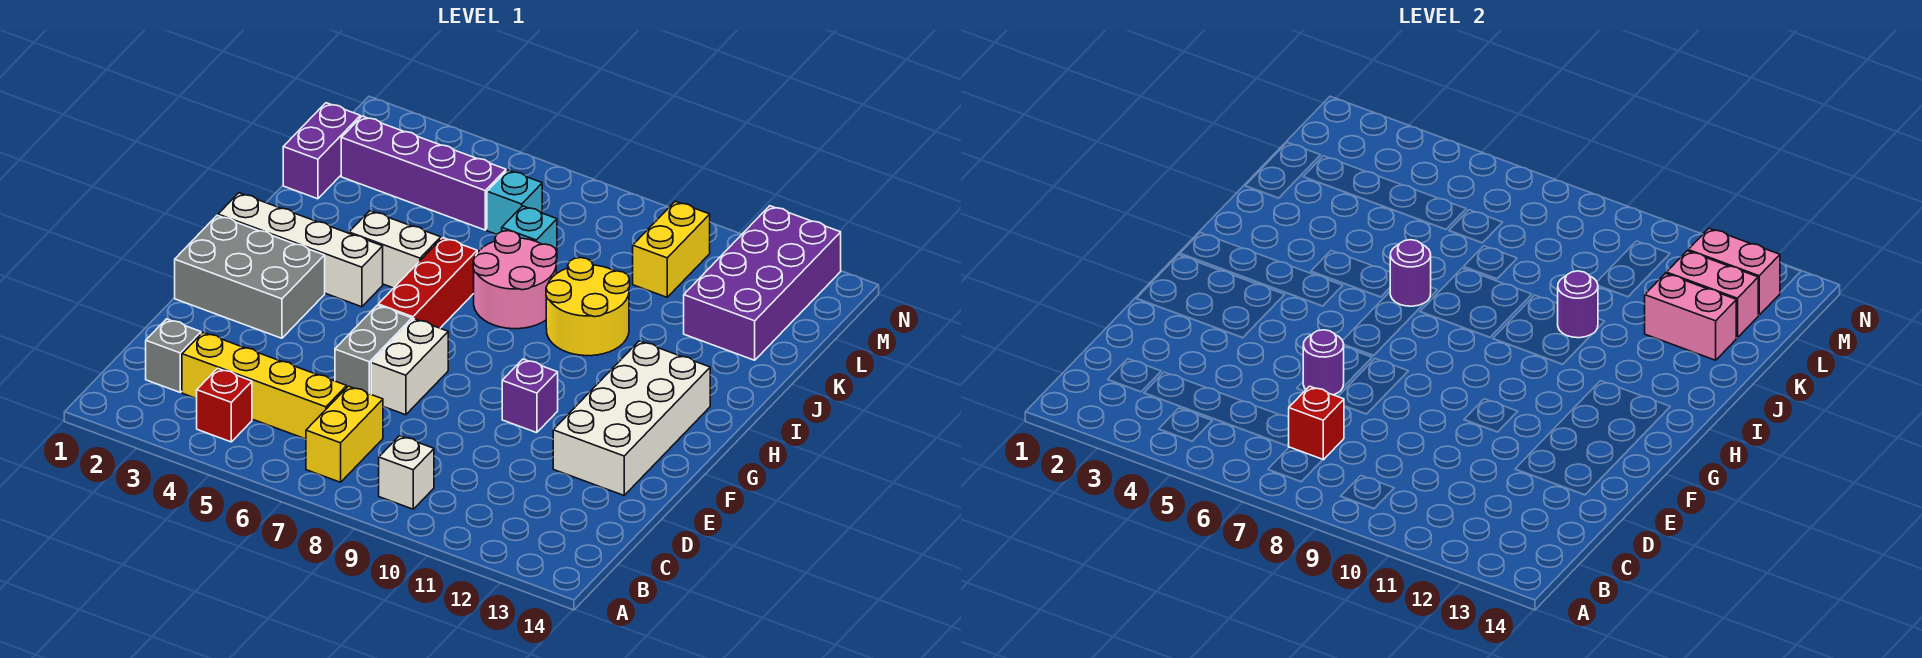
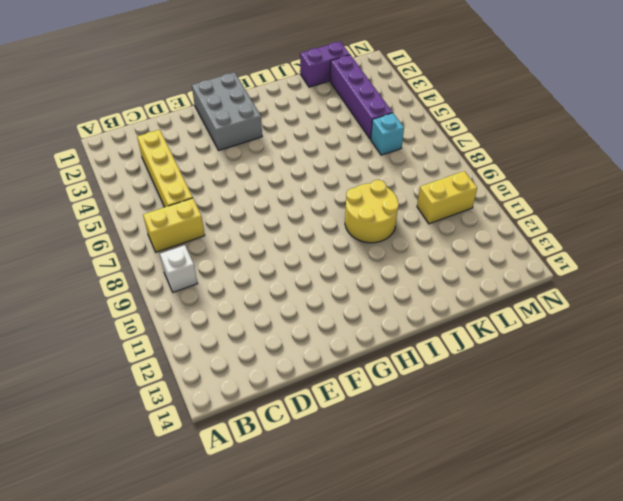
none -> red brick B4 level 1
none -> grey brick C2 level 1
none -> grey brick E6:F6 level 1

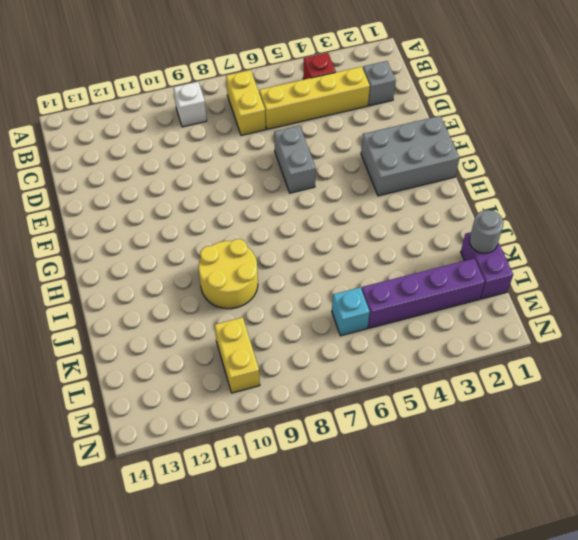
grey round brick K1 level 2 -> none
none -> white brick E7:F7 level 1
none -> white brick E12:H13 level 1
none -> purple brick F10 level 1

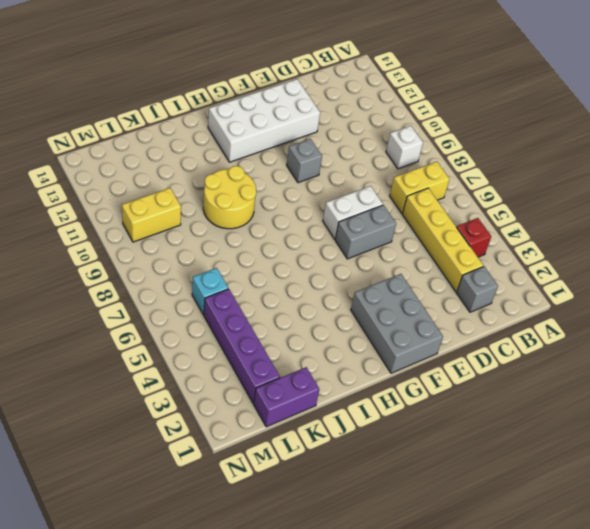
grey brick F10 level 1 -> purple brick F10 level 1
none -> red brick G6:I6 level 1
none -> white brick H1:H4 level 1
none -> white brick I4:I5 level 1

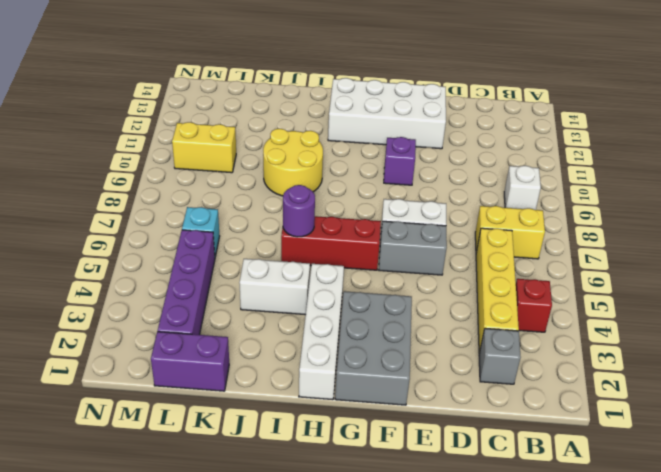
white brick I4:J4 level 1 -> white brick I4:I5 level 1
none -> pink round brick I7:J8 level 1
none -> cyan brick K7 level 1
none -> purple brick K12:N13 level 1

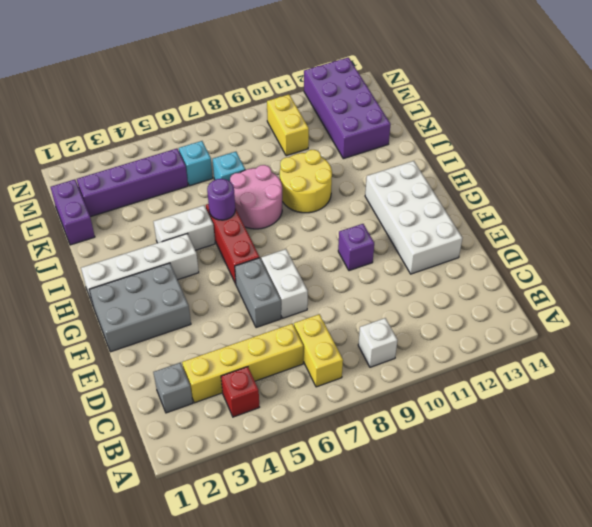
none -> red brick C7 level 2
none -> purple round brick E6 level 2
none -> purple round brick J10 level 2

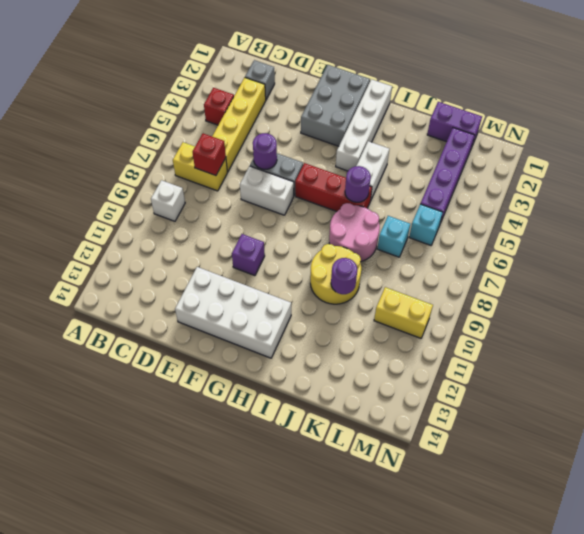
none -> purple brick K12:N13 level 1
none -> pink brick K12:K13 level 2
none -> pink brick L12:L13 level 2

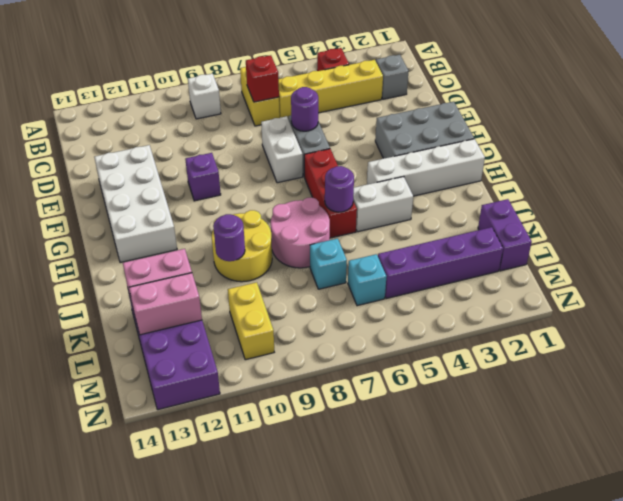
none -> pink brick M12:M13 level 2

